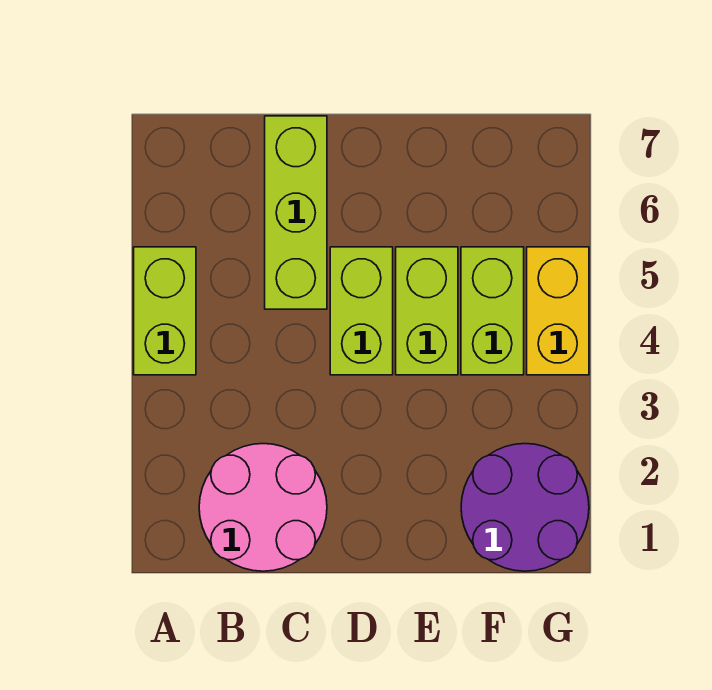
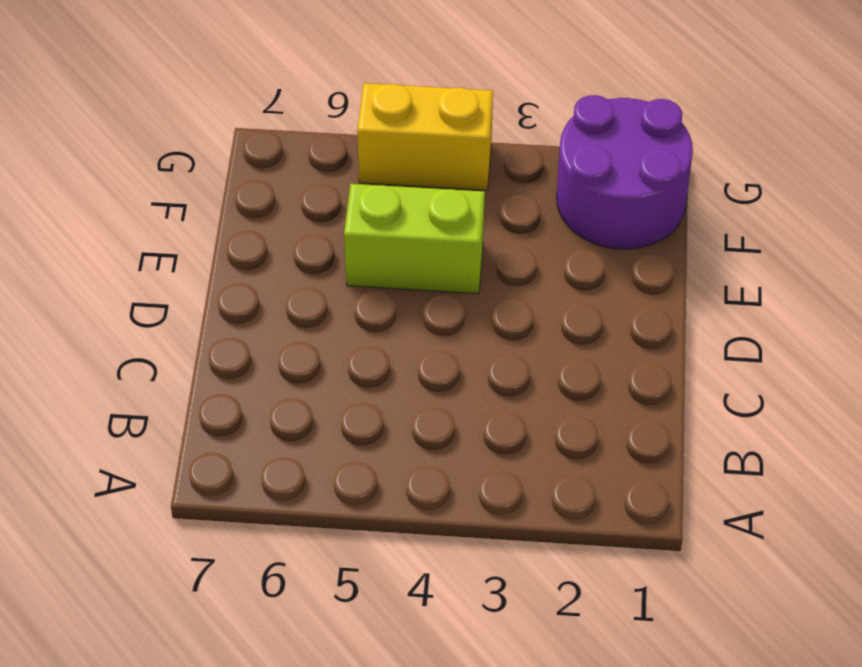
none -> lime brick A4:A5 level 1
none -> pink round brick B1:C2 level 1

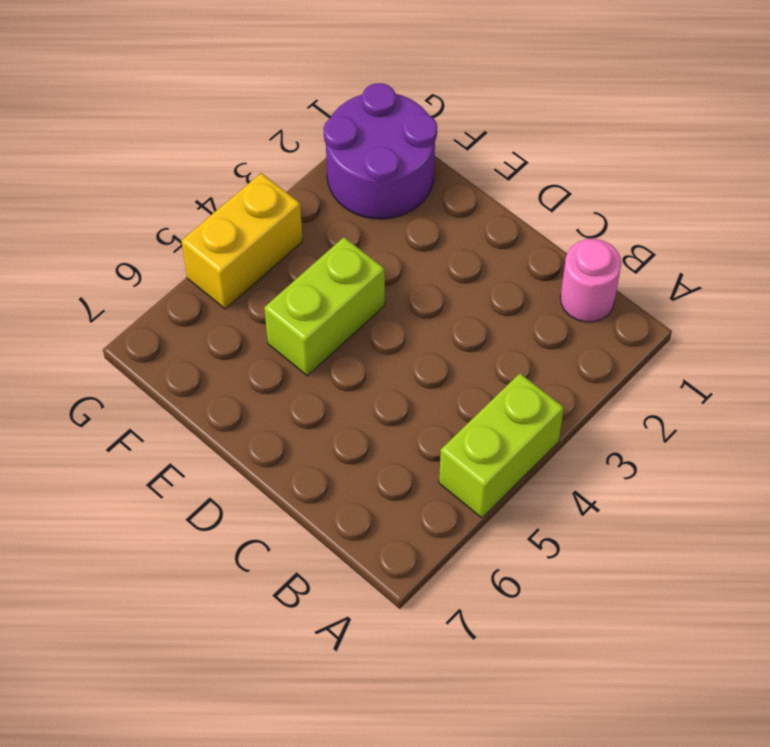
pink round brick B1 level 1 -> pink round brick B1:C2 level 1
none -> lime brick C5:C7 level 1
none -> lime brick D4:D5 level 1

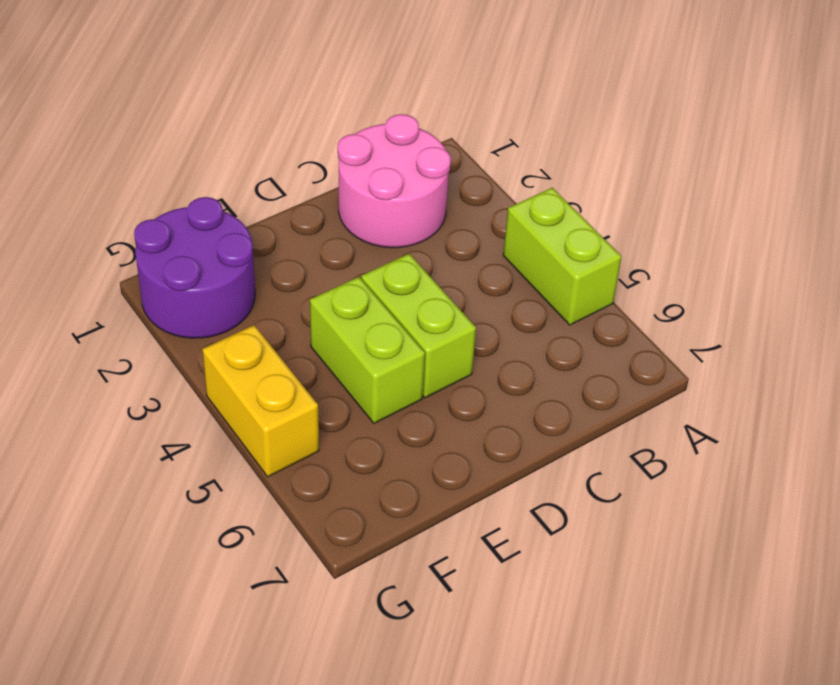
none -> lime brick C5:C7 level 1
none -> lime brick F4:F5 level 1

